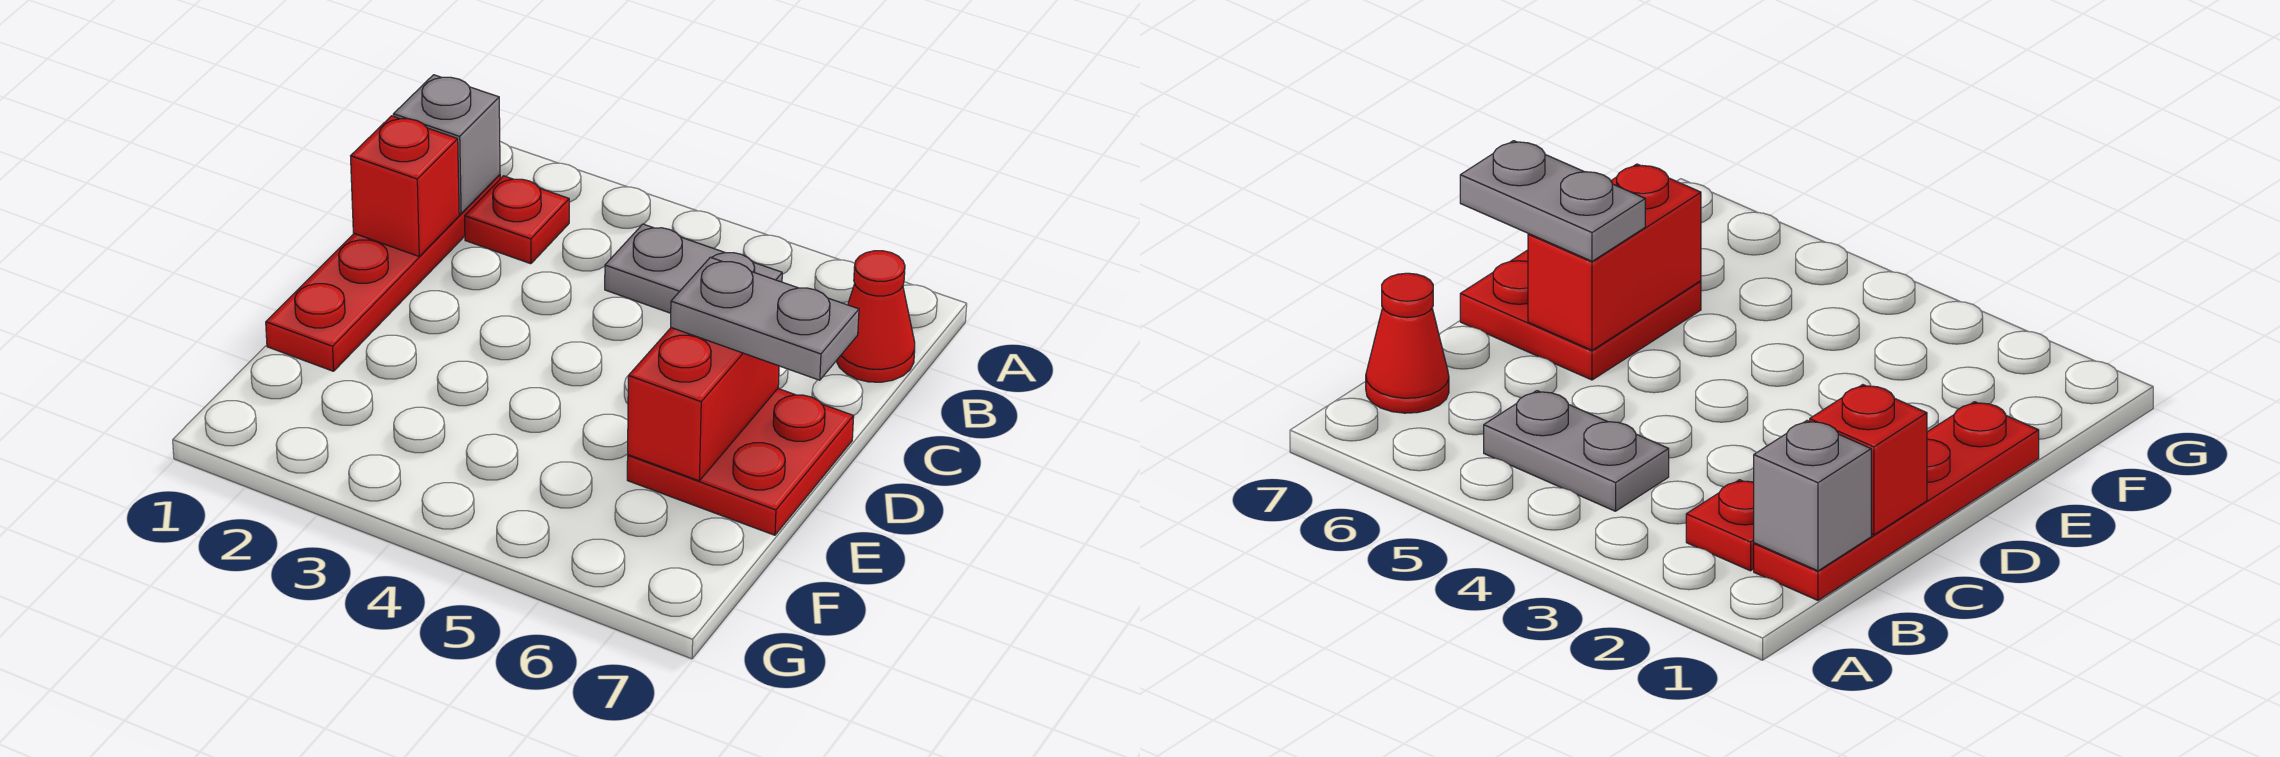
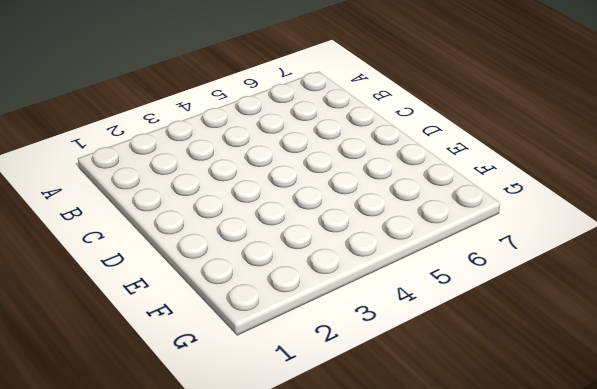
none -> red plate B1:E1 level 1
none -> red plate B2 level 1

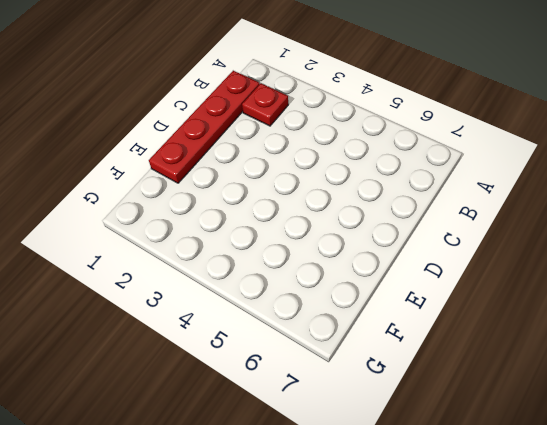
none -> grey plate B4:B5 level 1
none -> red cone B7 level 1

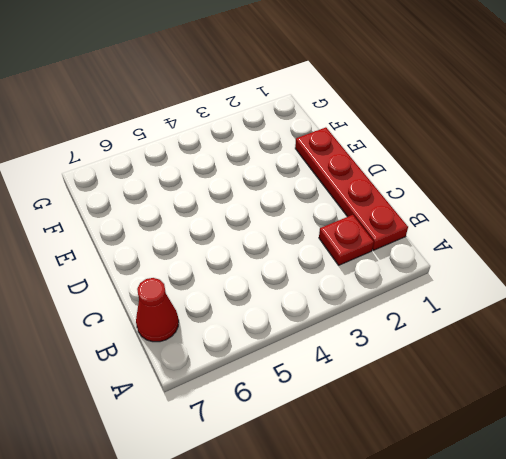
none -> grey plate B4:B5 level 1
none -> red plate D6:E7 level 1

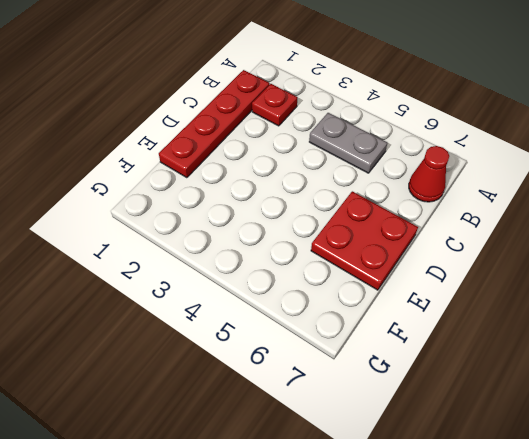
none -> grey brick B1 level 2
none -> red brick C1 level 2

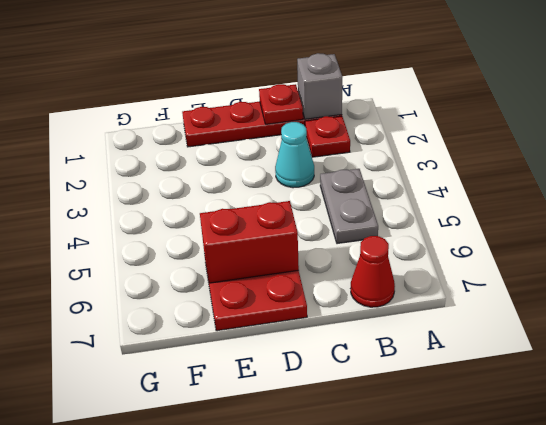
red plate C1 level 2 -> red brick C1 level 2
cyan cone C3 level 1 -> none
none -> grey plate D6:D7 level 3

